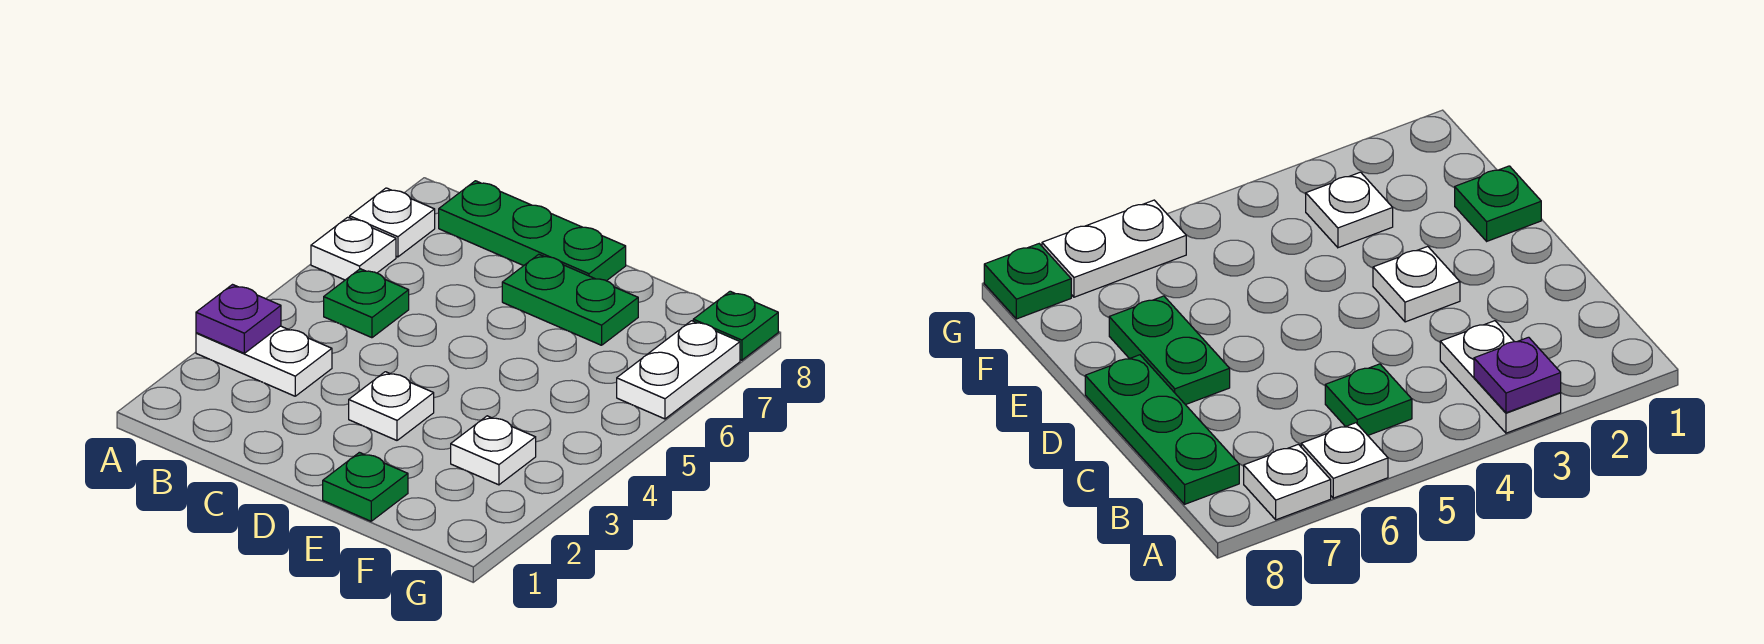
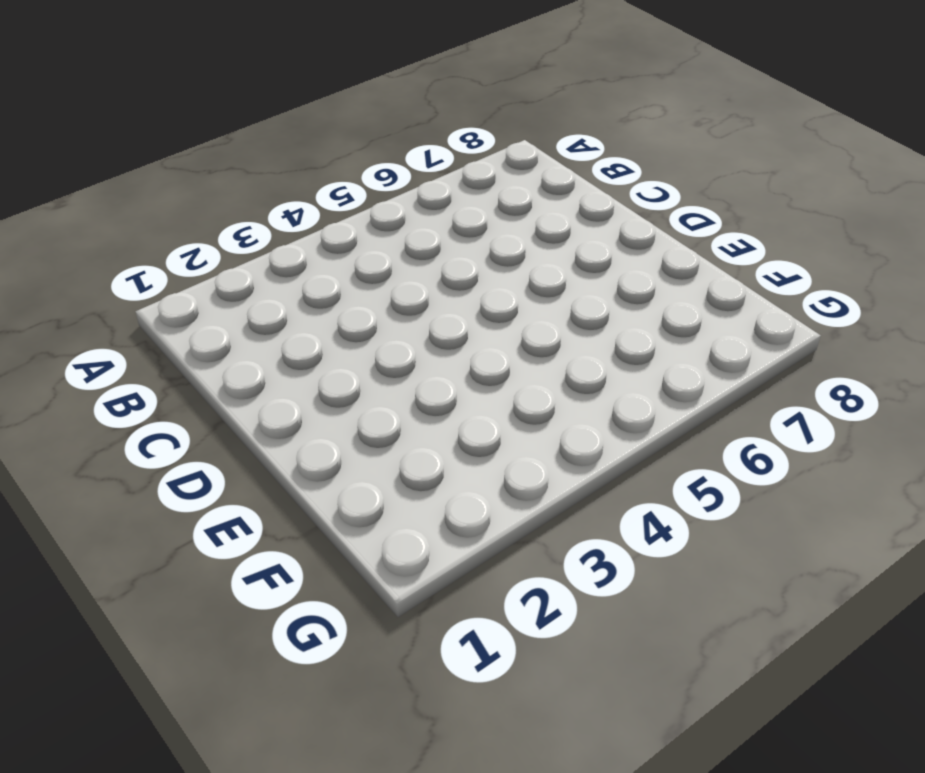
none -> white plate A3:B3 level 1
none -> white plate A6 level 1
none -> white plate A7 level 1

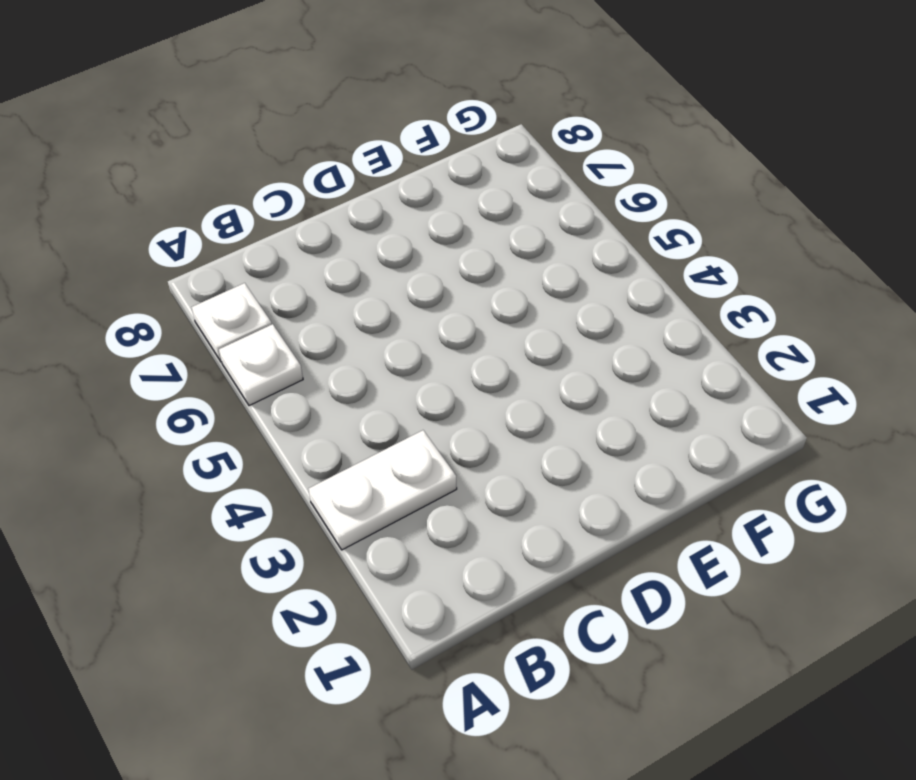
none -> green plate B5 level 1
none -> green plate B8:D8 level 1
none -> white plate D3 level 1

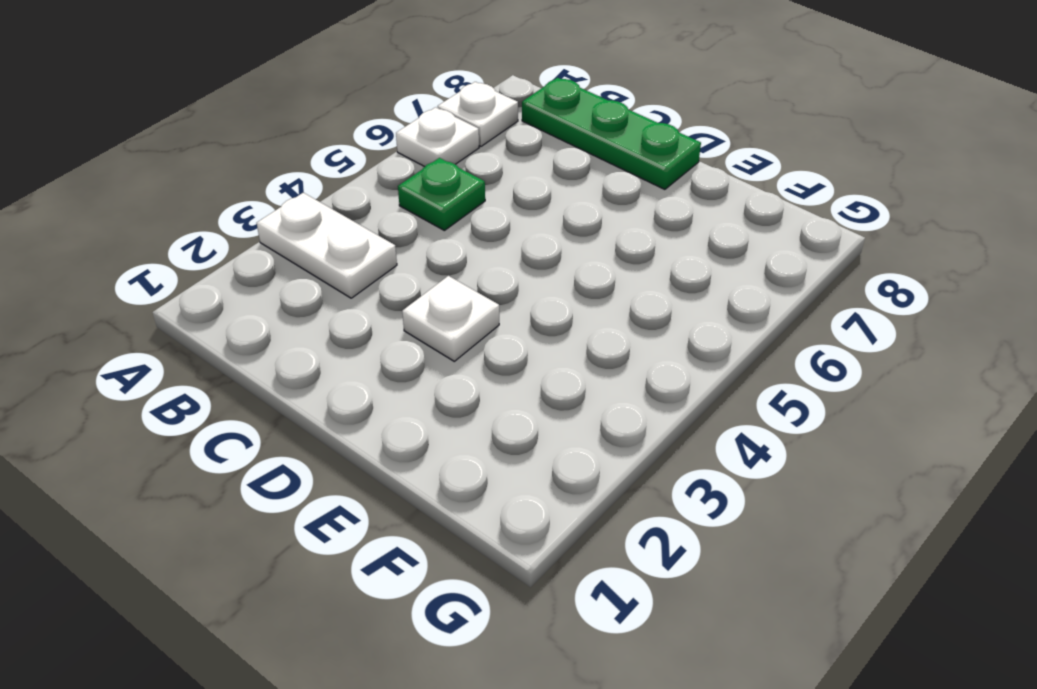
none -> green plate D7:E7 level 1
none -> green plate E1 level 1
none -> white plate F3 level 1

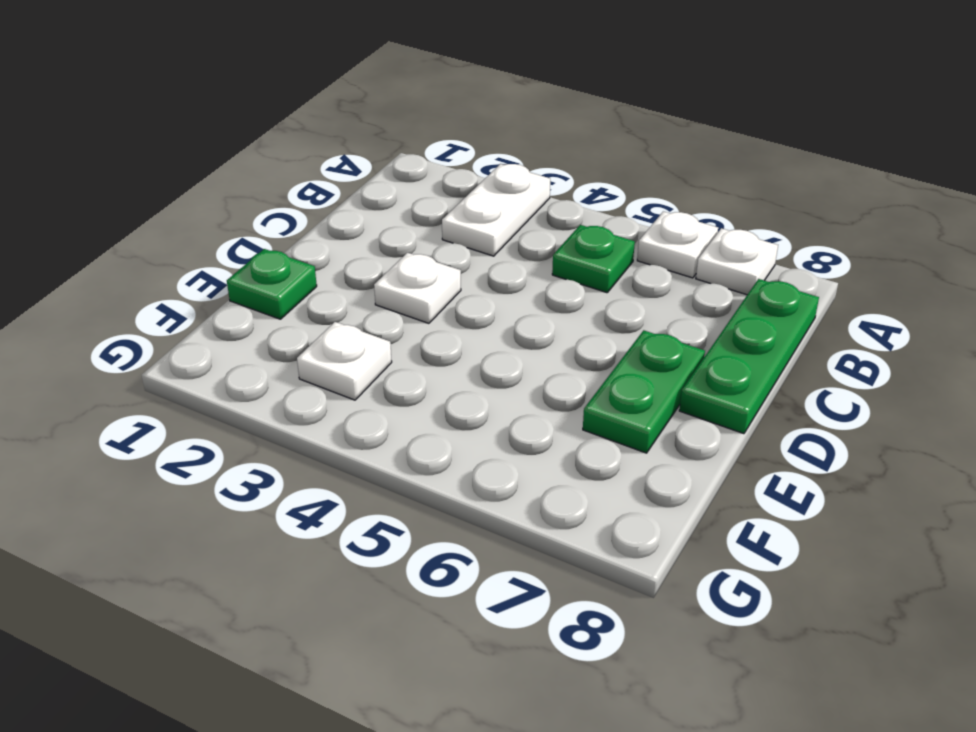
none -> white plate G6:G7 level 1
none -> green plate G8 level 1
none -> purple plate A3 level 2

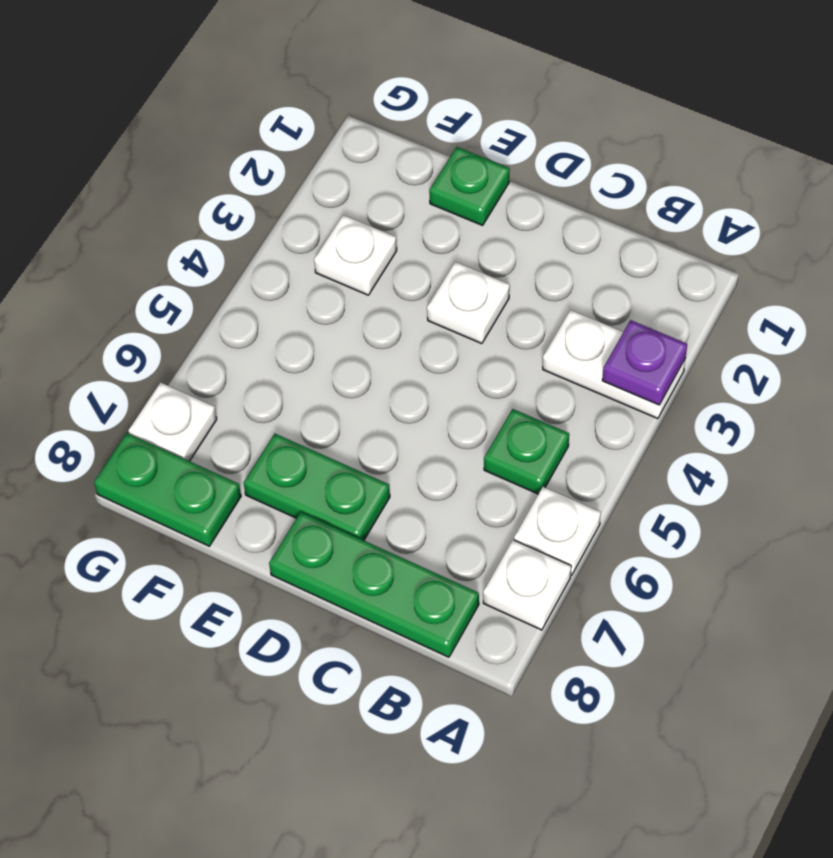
green plate F8:G8 level 1 -> green plate G8 level 1
white plate G7 level 1 -> white plate G6:G7 level 1

